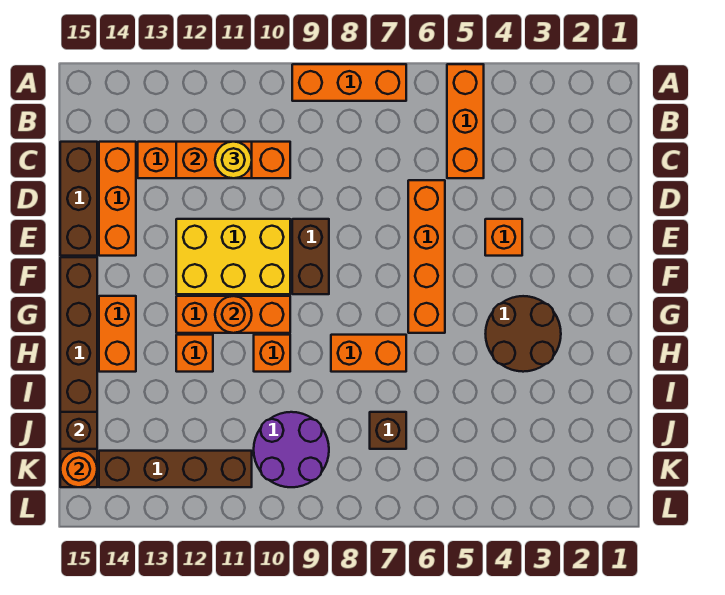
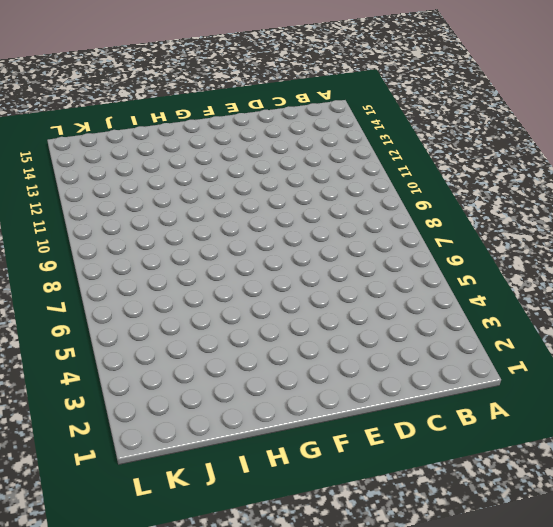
none -> orange brick A5:C5 level 1
none -> orange brick A7:A9 level 1
none -> orange brick C10:C13 level 1

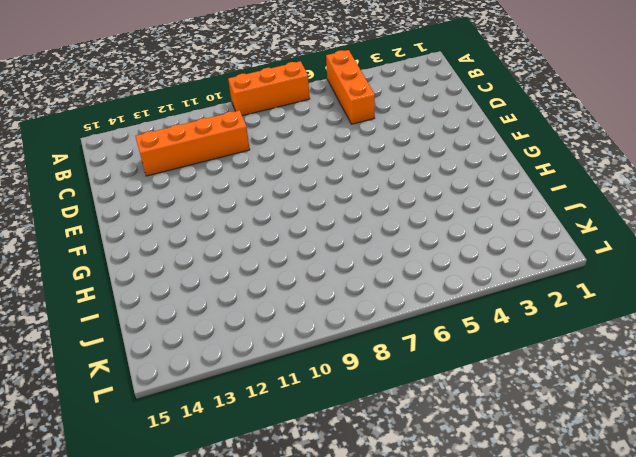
none -> orange brick C14:E14 level 1
none -> brown brick C15:E15 level 1
none -> orange brick D6:G6 level 1

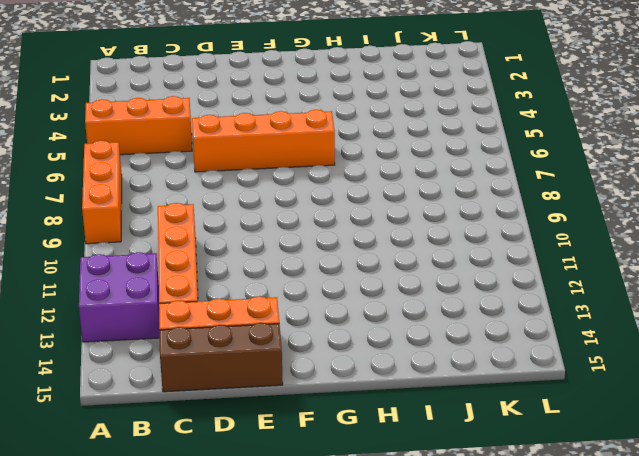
purple brick A12:B13 level 1 -> none
none -> orange brick E4 level 1
none -> brown brick E9:F9 level 1
none -> yellow brick E10:F12 level 1

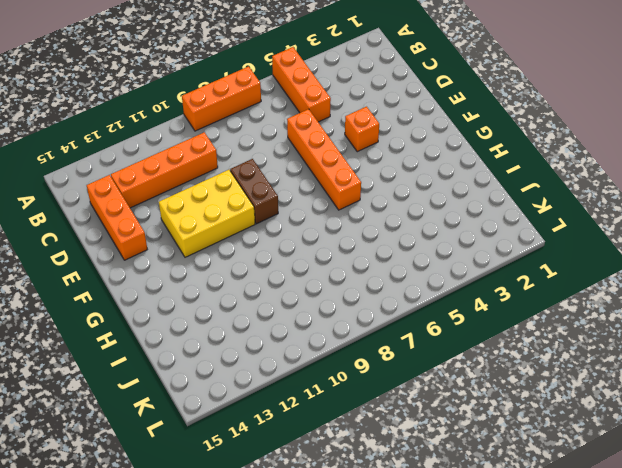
none -> brown brick C15:E15 level 1
none -> brown brick F15:K15 level 1
none -> brown round brick G3:H4 level 1

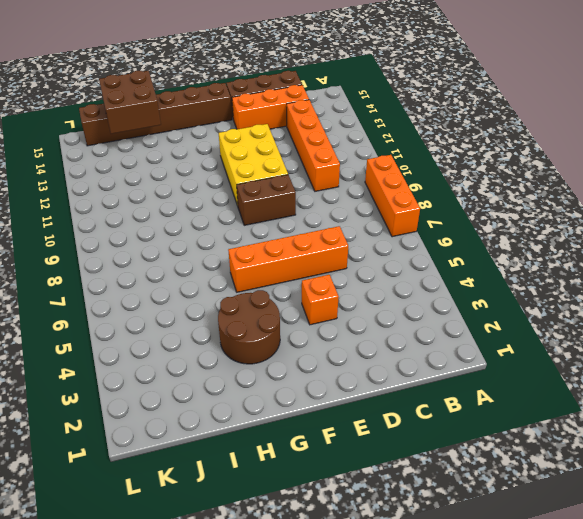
brown brick I14:J15 level 2 -> brown brick J15 level 2
none -> orange brick A5:C5 level 1
none -> orange brick G10:G12 level 1
none -> orange brick G14:H14 level 1

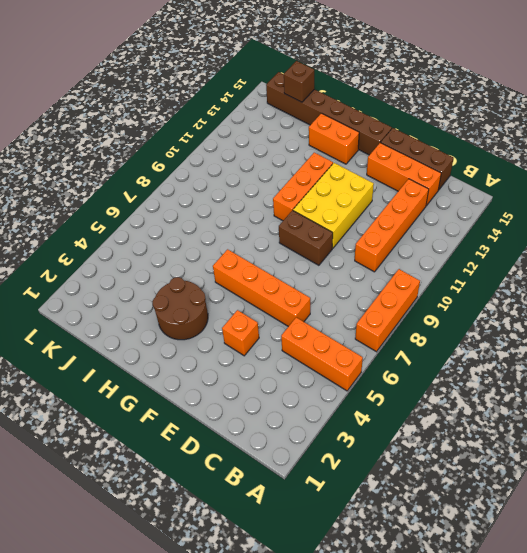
none -> orange brick H7:H8 level 1
none -> orange brick H10 level 1
none -> orange brick H12 level 1

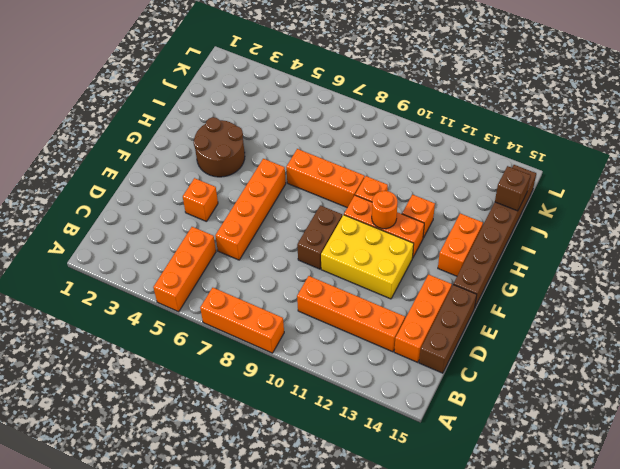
orange brick H7:H9 level 1 -> orange brick H7:H8 level 1
none -> brown brick J7 level 1
none -> purple round brick J9:K10 level 1
none -> brown brick K11:K14 level 1

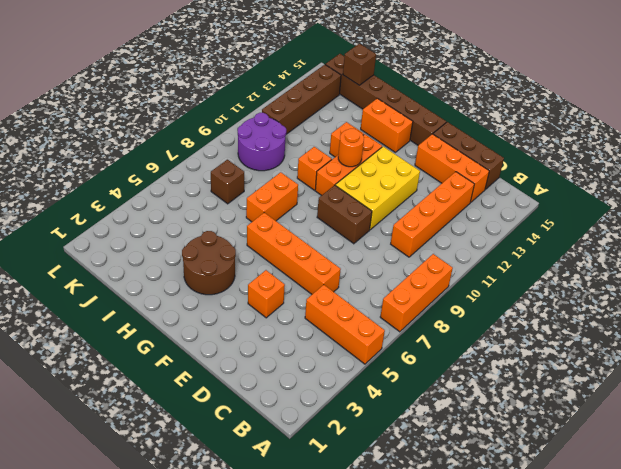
none -> orange brick C11:C12 level 2
none -> orange round brick K15 level 2
none -> yellow round brick C11 level 3

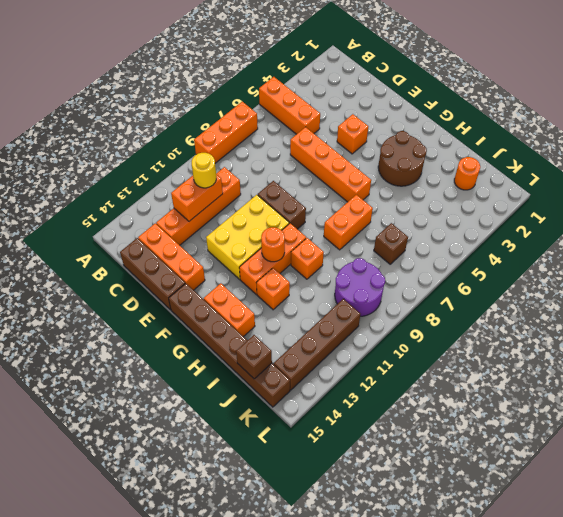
orange round brick J2 level 1 -> orange round brick K15 level 2

